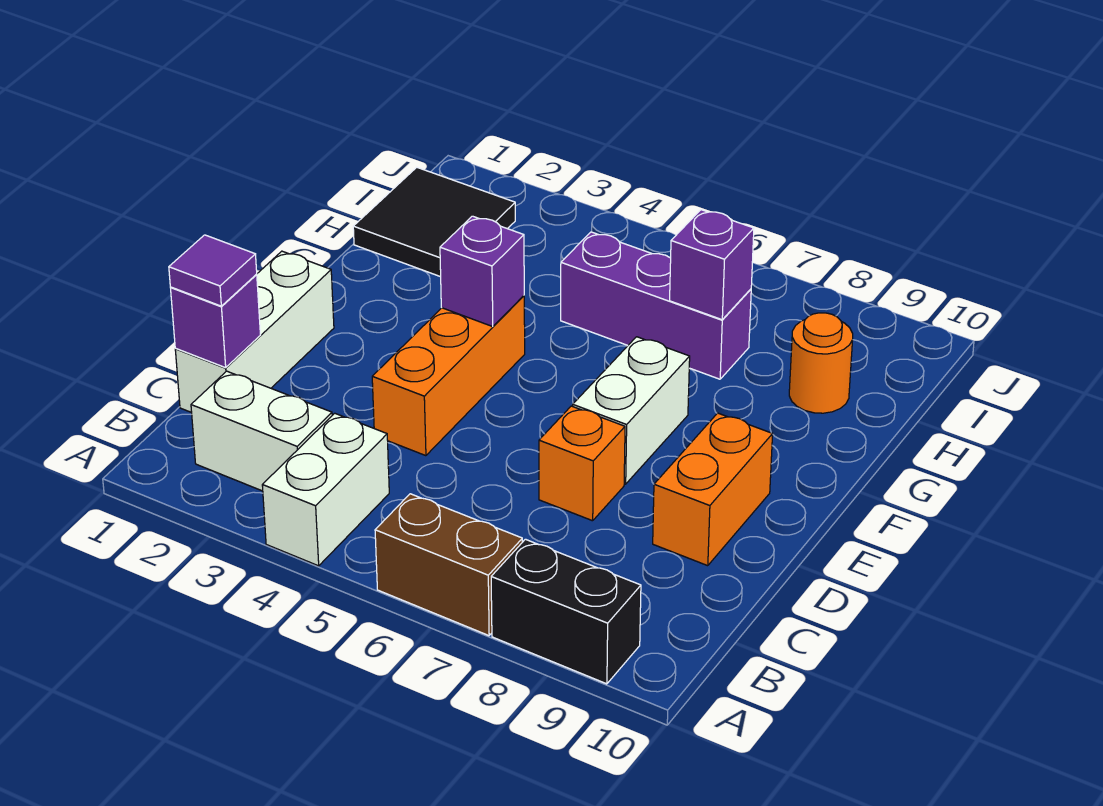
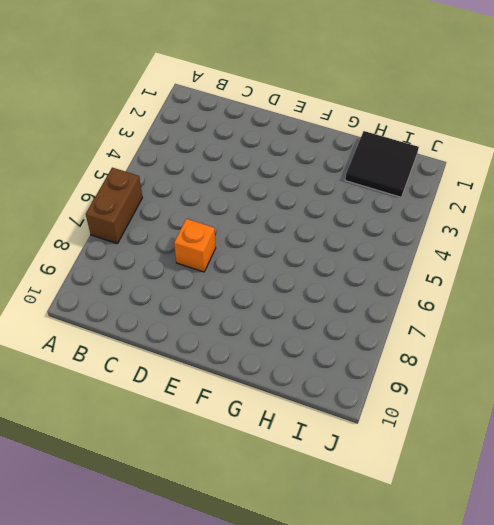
none -> white brick A4:B4 level 1
none -> black brick A8:A9 level 1
none -> white brick B2:B3 level 1

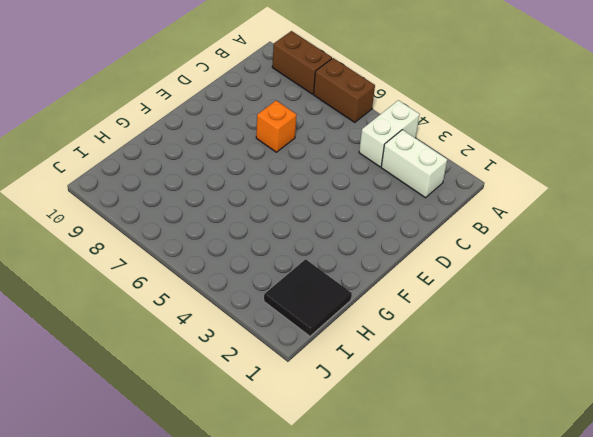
brown brick A8:A9 level 1 -> black brick A8:A9 level 1
none -> white brick C1:E1 level 1
none -> orange brick D4:F4 level 1
none -> orange brick D9:E9 level 1

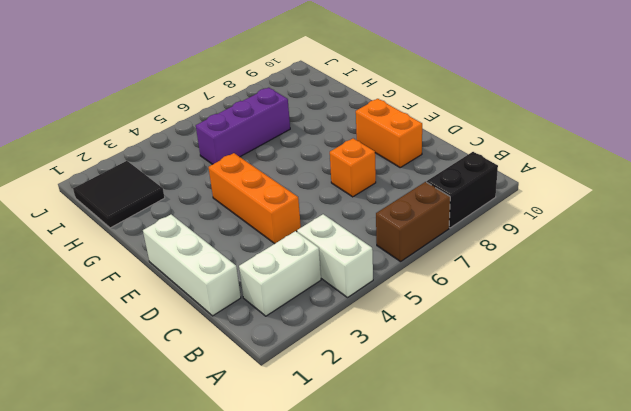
none -> white brick E7:F7 level 1
none -> orange round brick H9 level 1
none -> purple brick C1 level 2

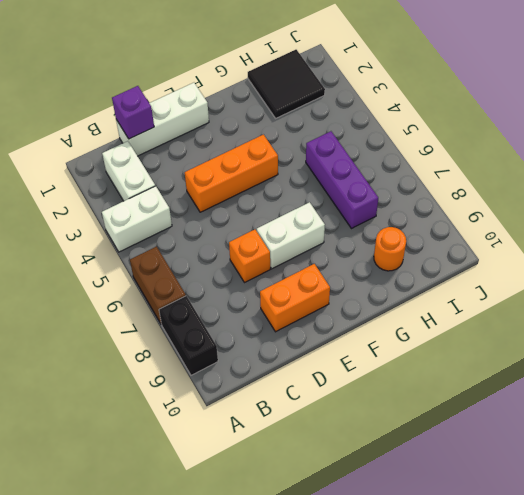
none -> purple brick F4 level 2
none -> purple brick H7 level 2
none -> purple tile C1 level 3

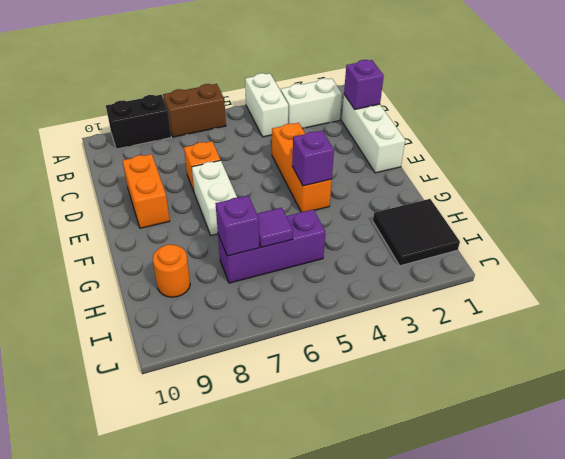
purple tile H6 level 2 -> purple tile C1 level 3

